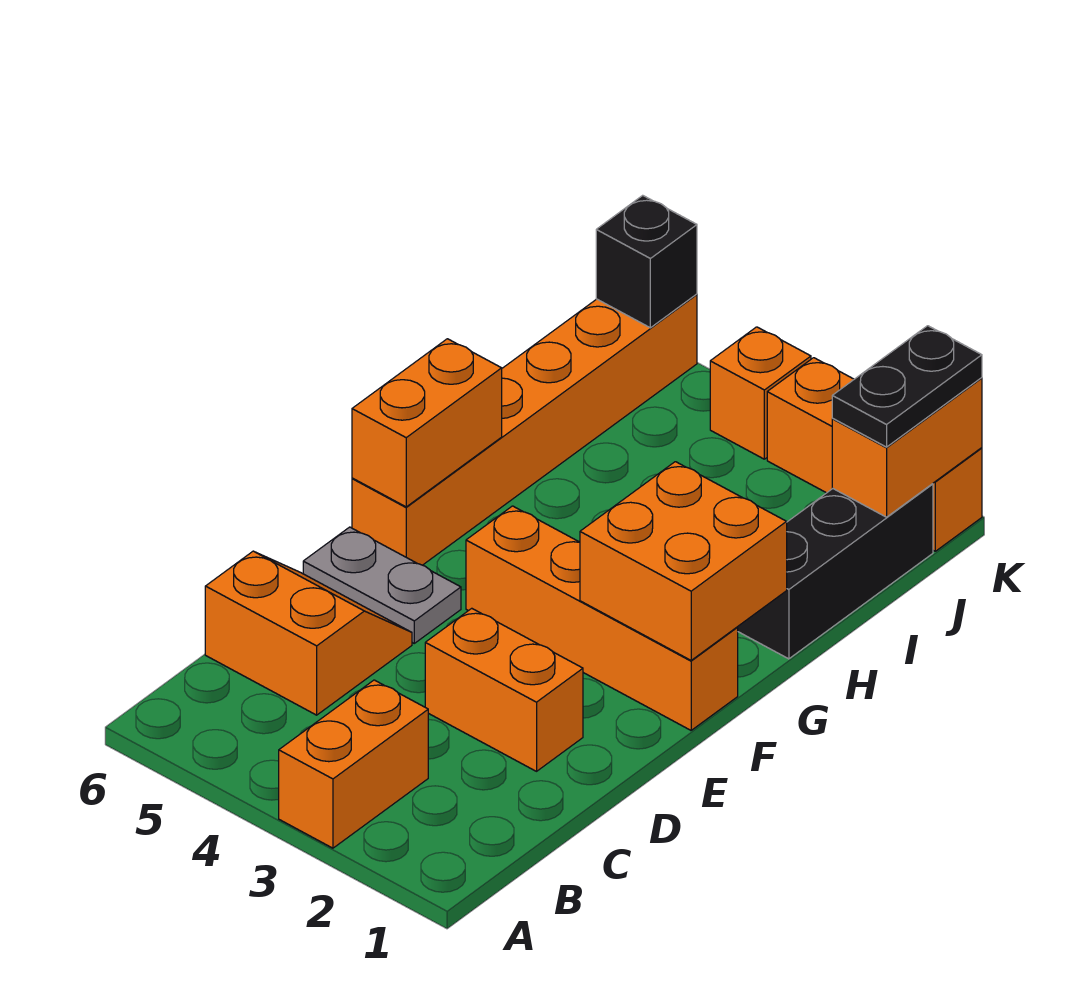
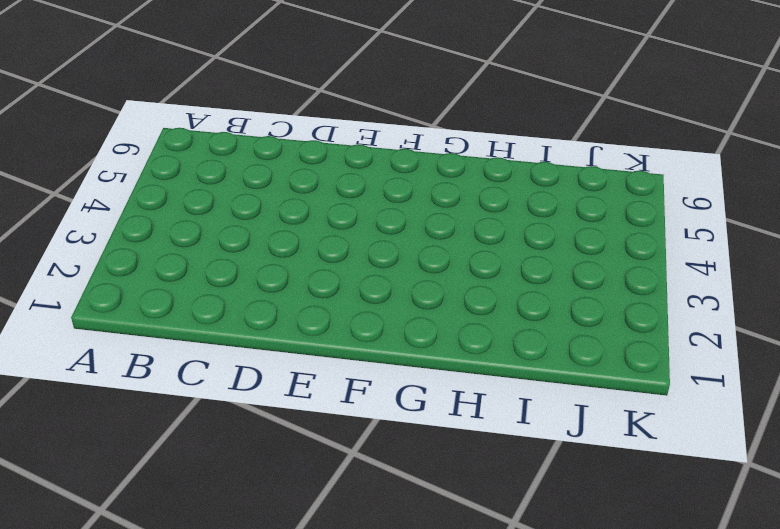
none -> orange brick A3:B3 level 1
none -> orange slope C5:D6 level 1 top C
none -> orange brick D2:D3 level 1

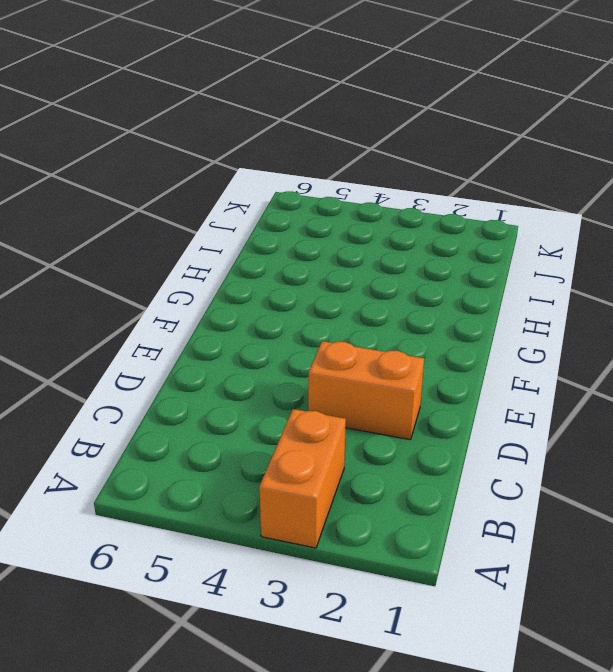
none -> orange slope C5:D6 level 1 top C
none -> grey plate E5:E6 level 1
none -> orange brick F1:F4 level 1

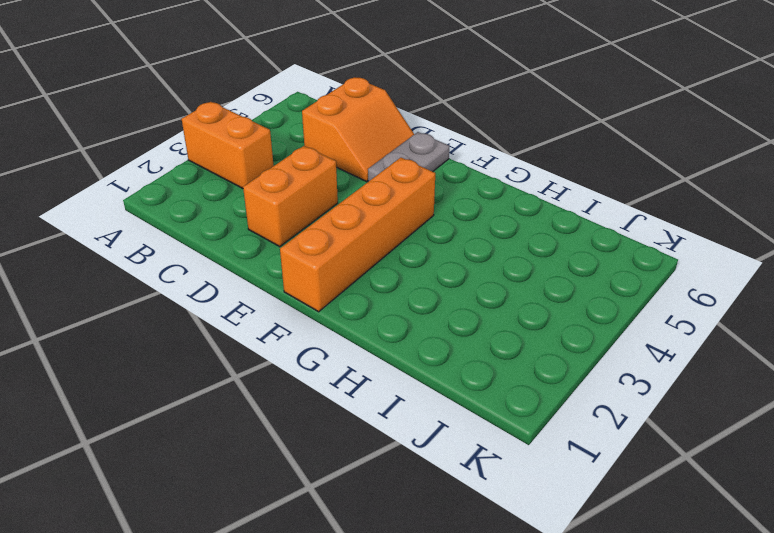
none -> orange brick F6:K6 level 1
none -> black brick H1:J1 level 1
none -> orange brick K1:K3 level 1

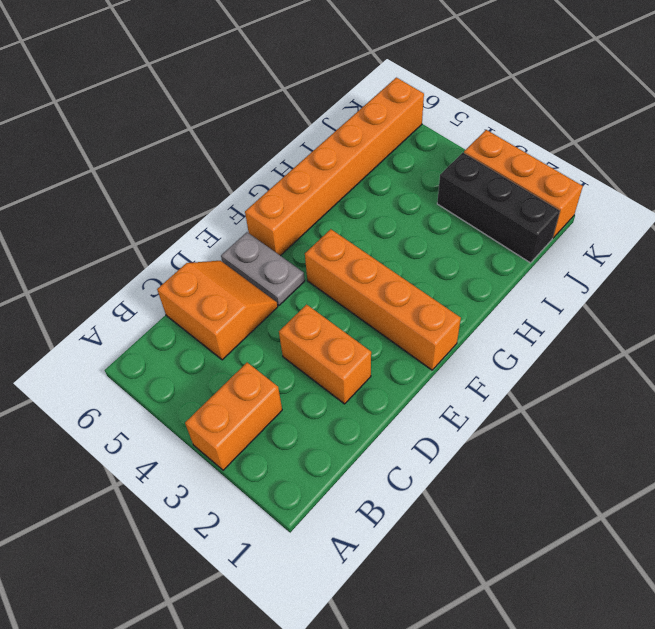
black brick J1:J3 level 1 -> black brick H1:J1 level 1
none -> orange brick K4 level 1
none -> orange brick F1:G2 level 2
none -> orange brick F6:G6 level 2

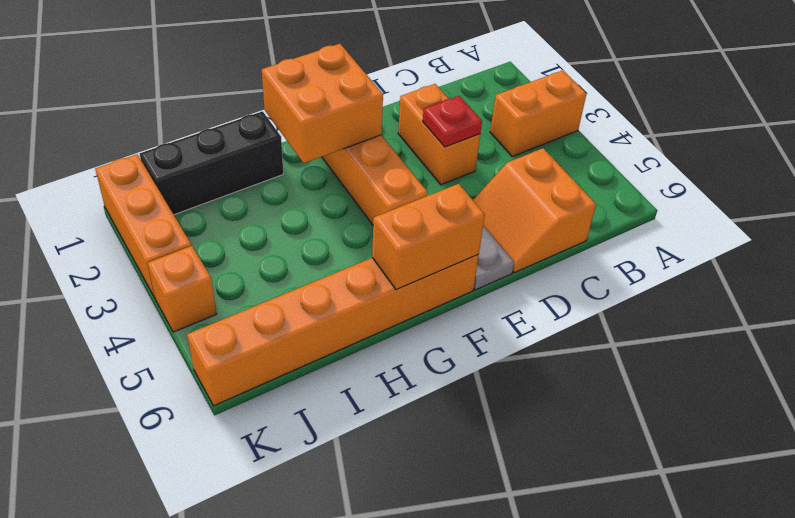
red plate D3 level 2 -> none
none -> orange brick J1:K1 level 2
none -> black brick K6 level 2
none -> black plate J1:K1 level 3

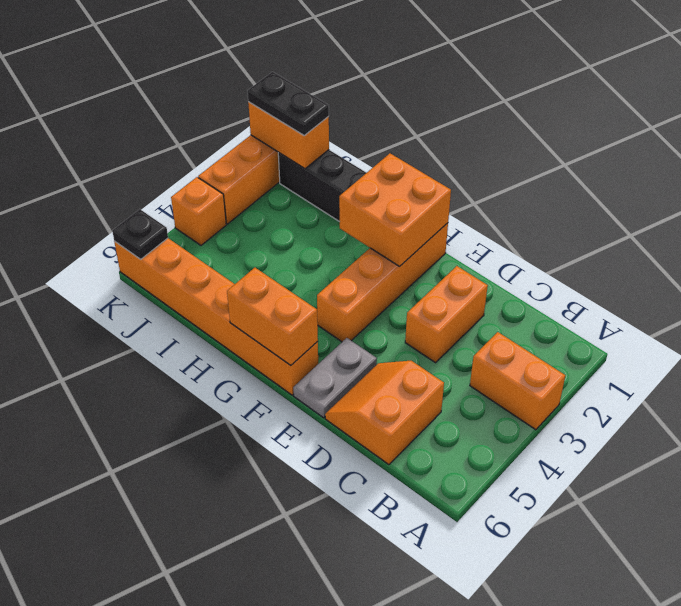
black plate K6 level 2 -> black brick K6 level 2

